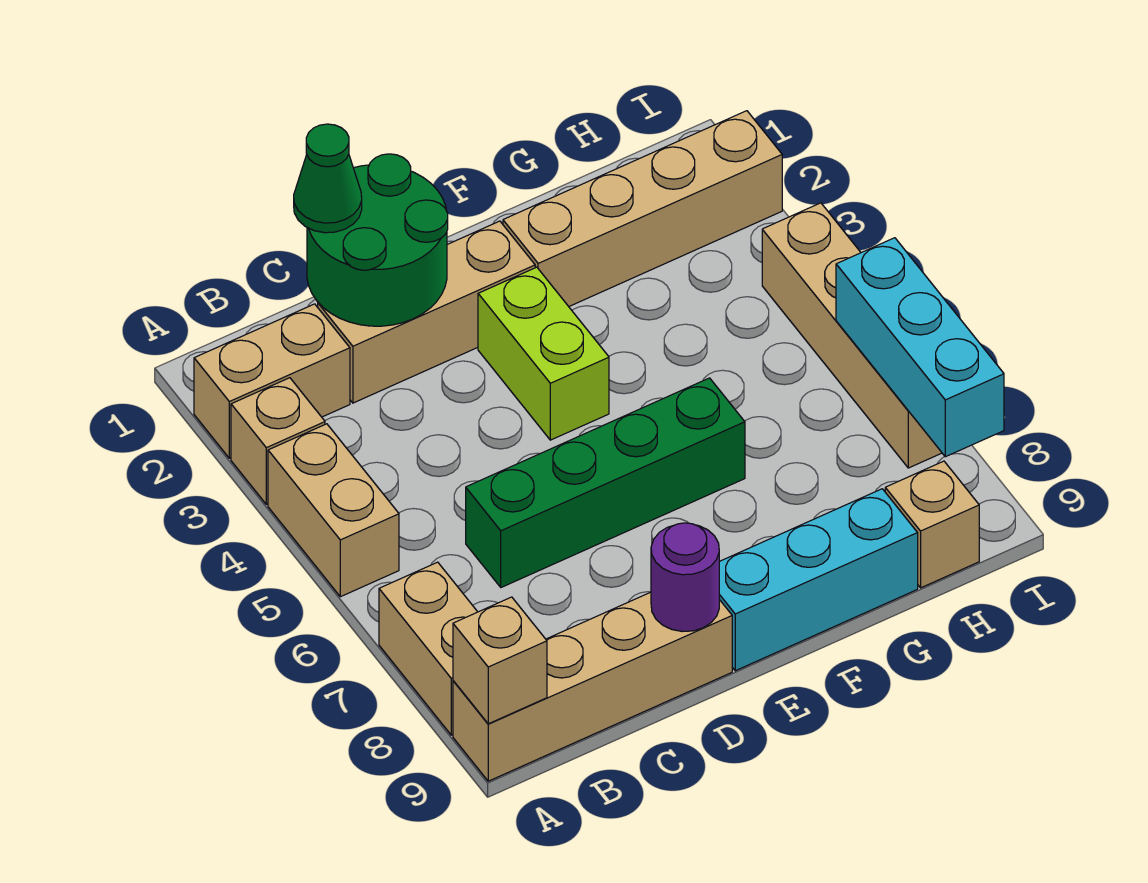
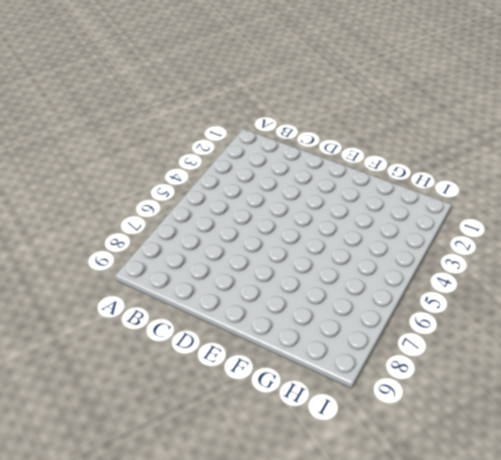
none -> tan brick A2:B2 level 1
none -> tan brick A3 level 1
none -> tan brick A4:A5 level 1

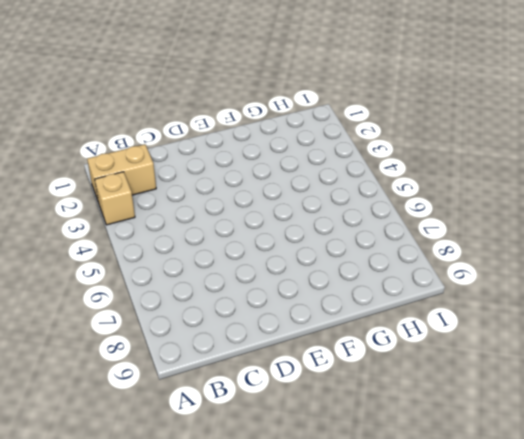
none -> tan brick A4:A5 level 1
none -> tan brick A7:A8 level 1
none -> tan brick A9:D9 level 1

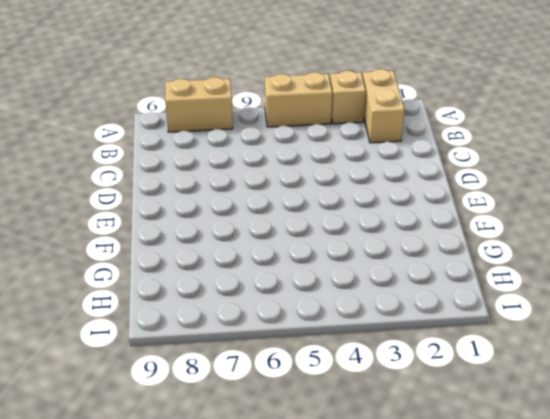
none -> tan brick A9:D9 level 1
none -> tan brick C2:E2 level 1
none -> green brick C6:F6 level 1

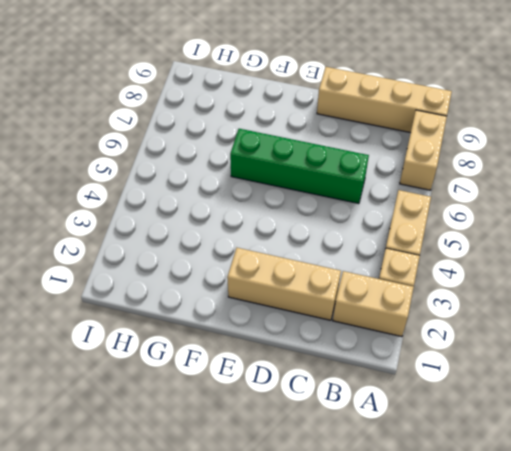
none -> lime brick E3:E4 level 1
none -> cyan brick E9:G9 level 1
none -> tan brick F2:I2 level 1

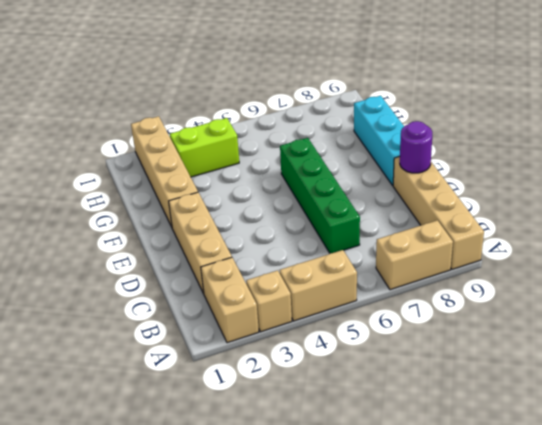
lime brick H3:H4 level 1 -> lime brick E3:E4 level 1
none -> tan brick H9 level 1
none -> tan brick I4:I7 level 1
none -> tan brick A9 level 2

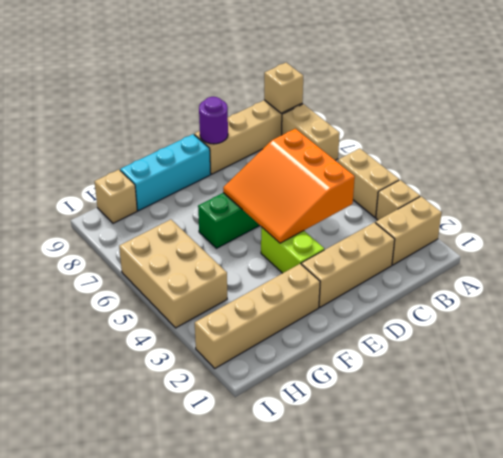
orange slope C4:E6 level 2 top C -> none
tan brick H4:I6 level 1 -> tan brick I4:I7 level 1
none -> green round brick C1:D2 level 2
none -> cyan brick I6:I8 level 2
none -> green cone C1 level 3

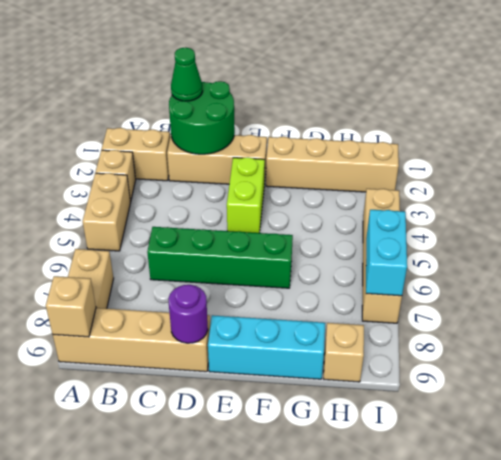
cyan brick I6:I7 level 2 -> cyan brick I6:I8 level 2

